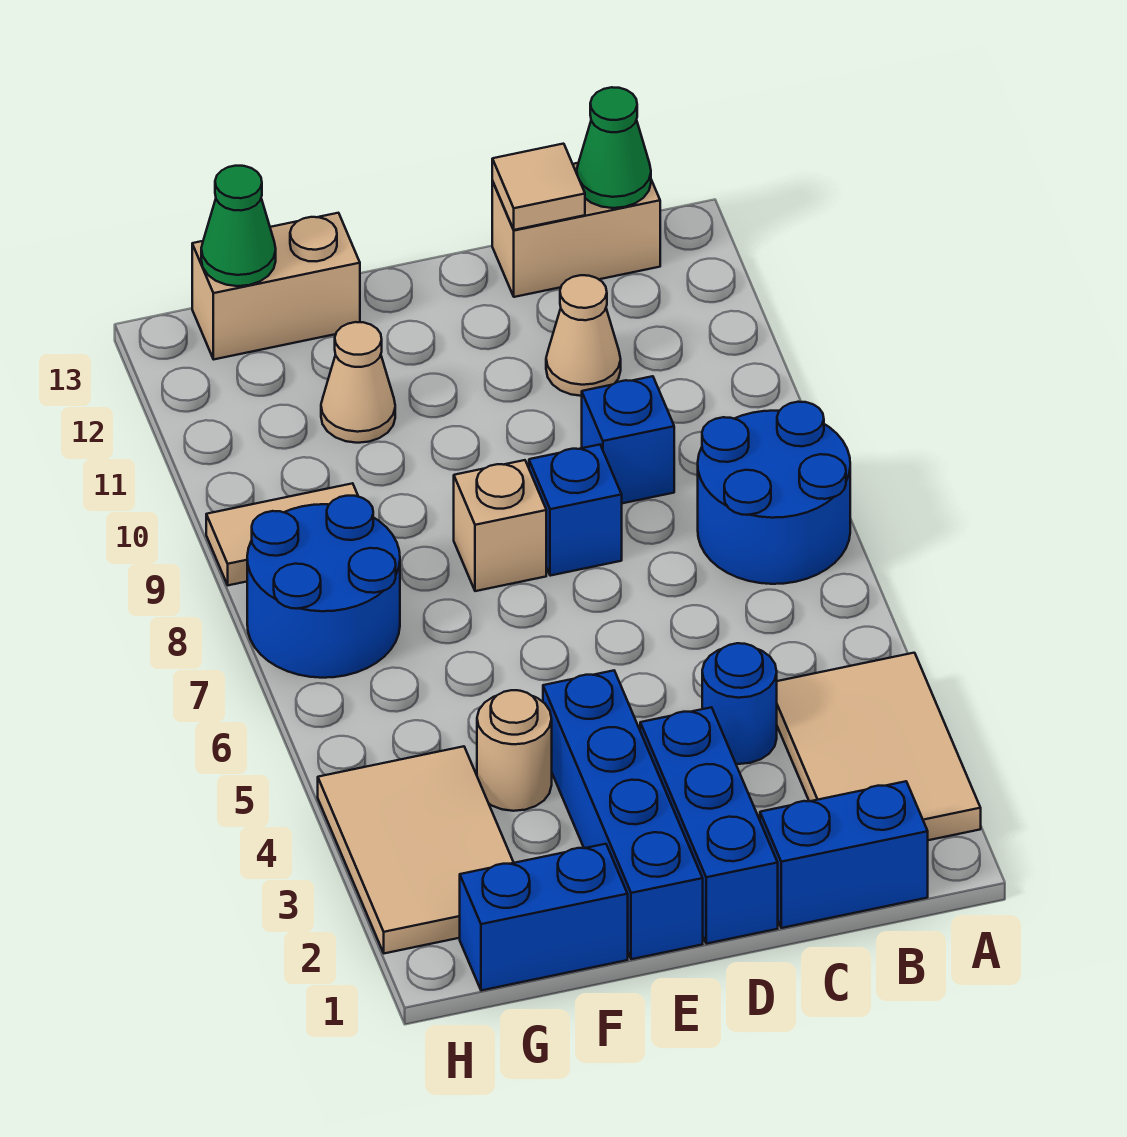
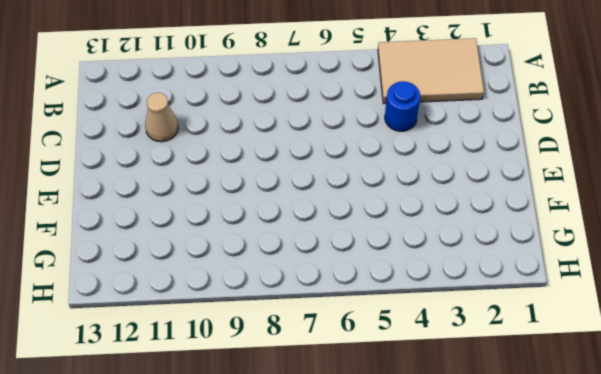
none -> blue round brick A7:B8 level 1
none -> blue brick B1:C1 level 1
none -> tan brick B13:C13 level 1

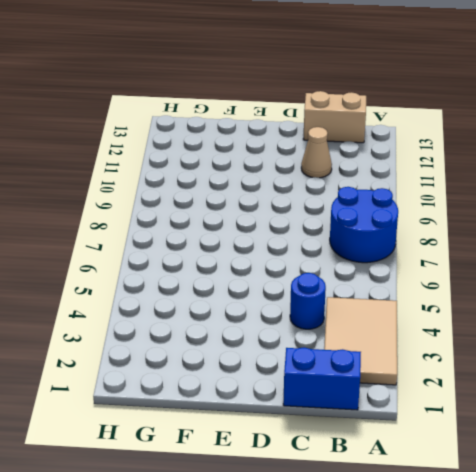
none -> blue brick C9 level 1
none -> blue brick D1:D3 level 1
none -> blue brick D8 level 1

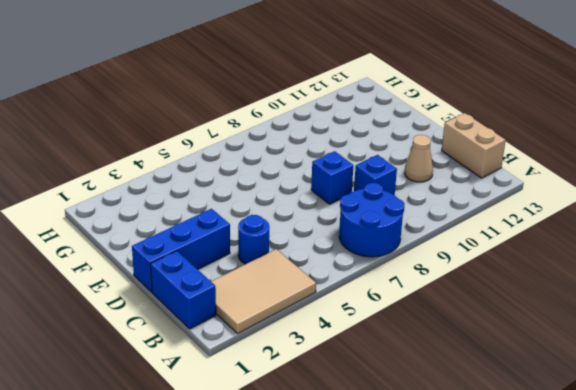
none -> blue brick E1:E4 level 1
none -> tan brick E8 level 1
none -> blue brick F1:G1 level 1

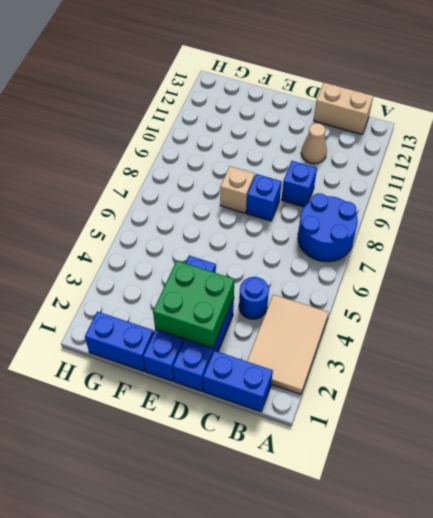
green brick D2:E3 level 2 -> none
none -> tan round brick F4 level 1
none -> tan cone F11 level 1
none -> tan brick F13:G13 level 1

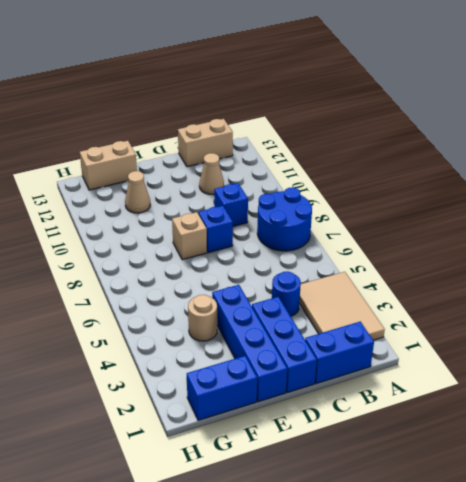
none -> tan tile G2:H4 level 1
none -> blue round brick G7:H8 level 1
none -> tan tile G9:H9 level 1

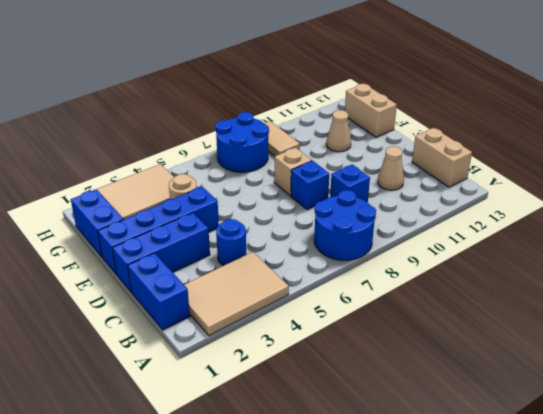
none -> green cone B13 level 2
none -> tan tile C13 level 2
none -> green cone G13 level 2

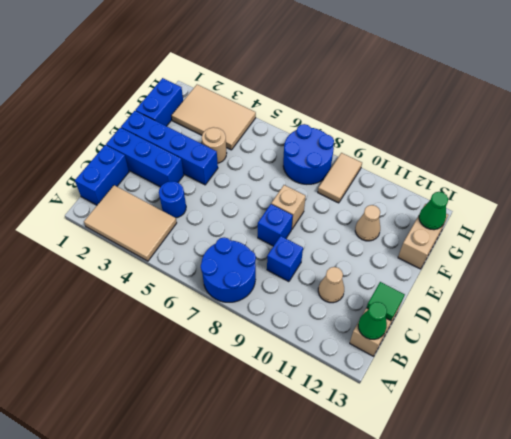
green tile C13 level 2 -> tan tile C13 level 2

